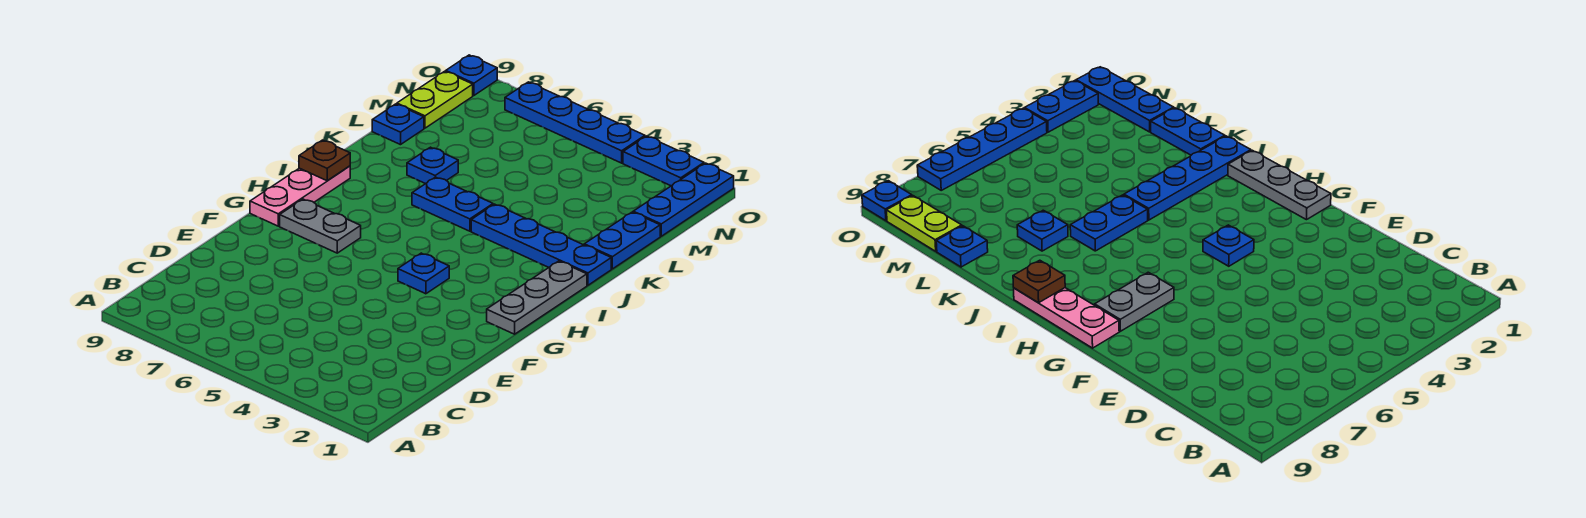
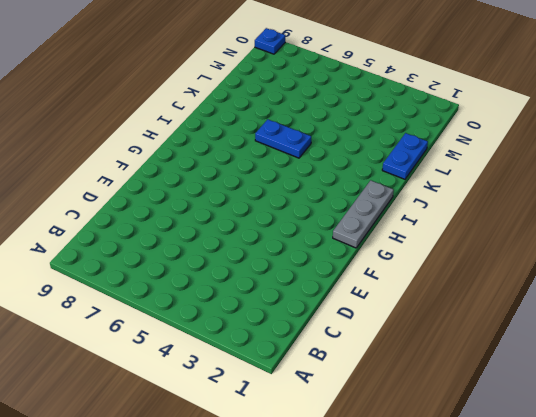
none -> blue plate G4 level 1
none -> grey plate G7:G8 level 1
none -> pink plate G9:I9 level 1

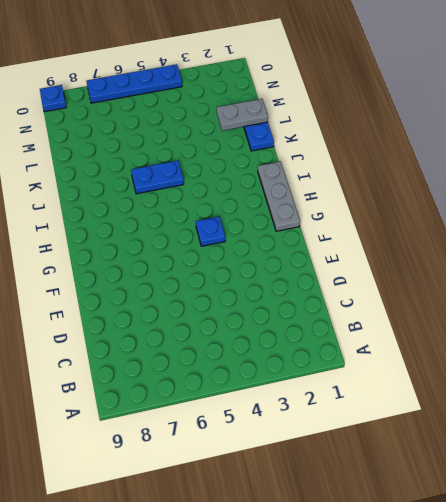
grey plate L1:L2 level 2 -> grey plate G7:G8 level 1
none -> pink plate G9:I9 level 1
none -> blue plate J1:J4 level 1
none -> blue plate K7 level 1

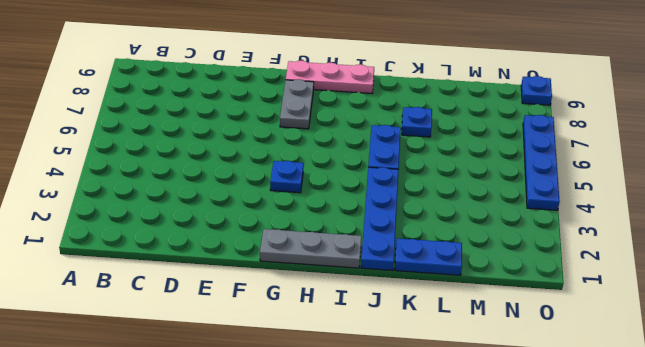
none -> blue plate L9 level 1
none -> blue plate M1:O1 level 1
none -> lime plate M9:N9 level 1

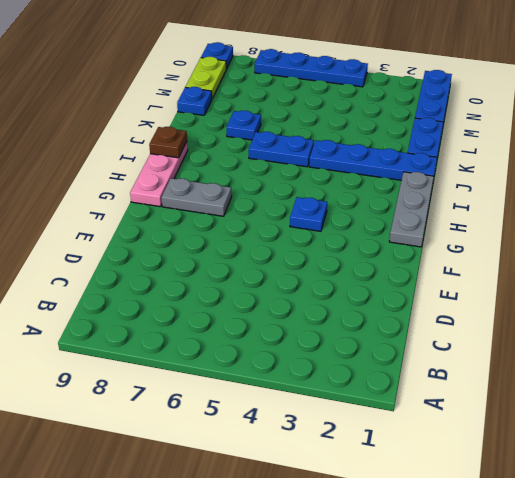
none -> blue plate O2:O3 level 1

